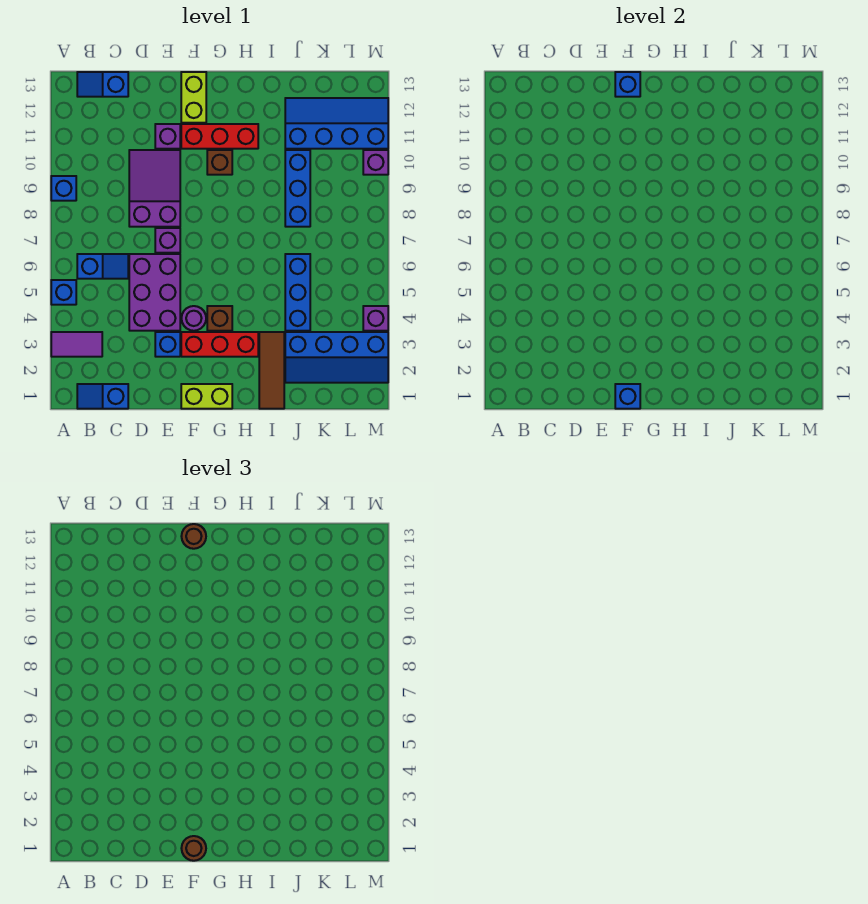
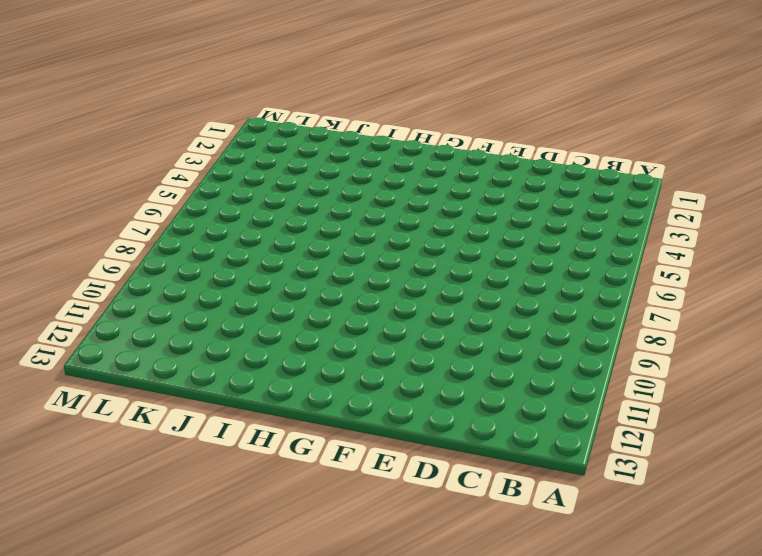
none -> purple tile A3:B3 level 1
none -> blue brick A5 level 1
none -> blue brick A9 level 1

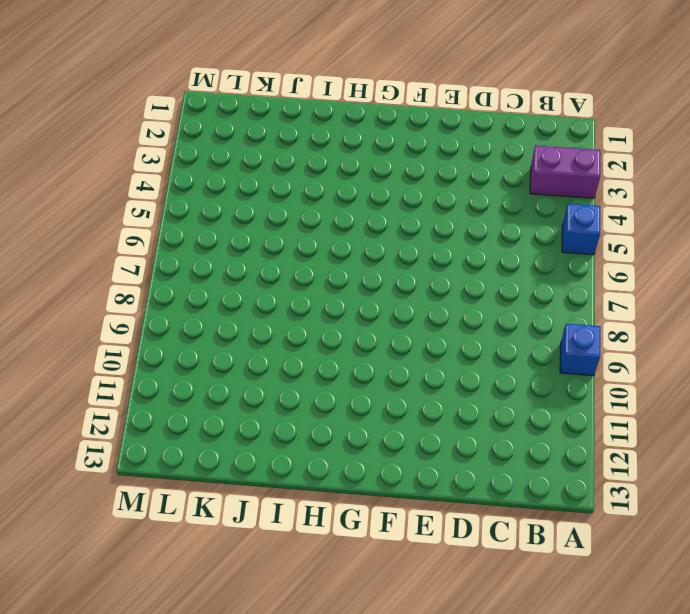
purple brick A3:B3 level 1 -> purple tile A3:B3 level 1
none -> blue slope B1:C1 level 1 top C
none -> blue slope B6:C6 level 1 top B
none -> blue slope B13:C13 level 1 top C

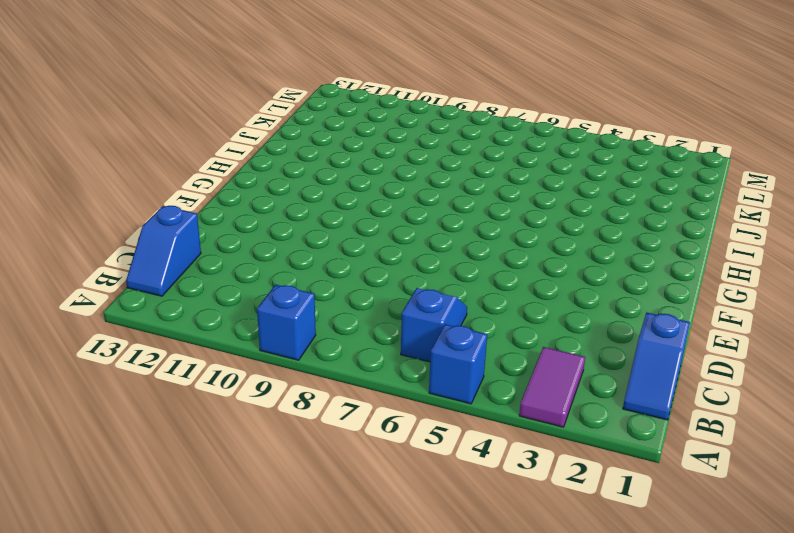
none -> purple brick D4:E6 level 1
none -> purple slope D8:E10 level 1 top 8
none -> blue brick E3 level 1

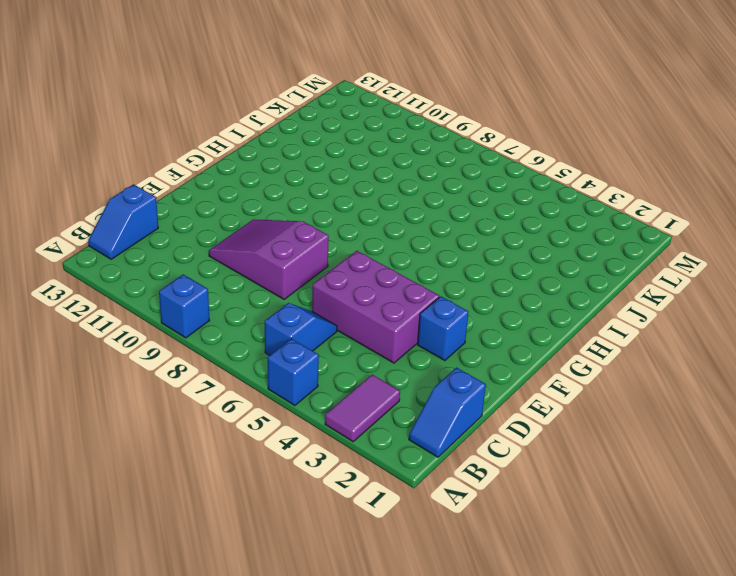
none -> purple brick E7 level 1
none -> purple brick E11 level 1
none -> lime brick F1:G1 level 1

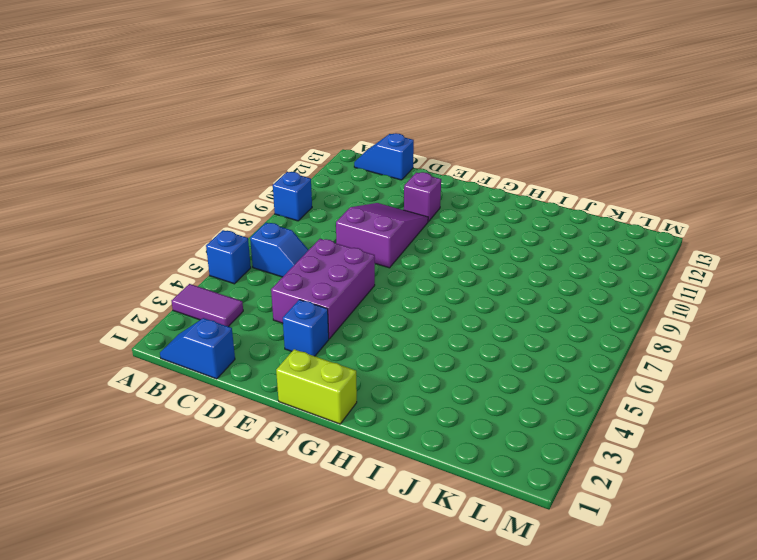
none -> purple brick E7 level 1
none -> red brick F3:H3 level 1
none -> purple round brick F4 level 1

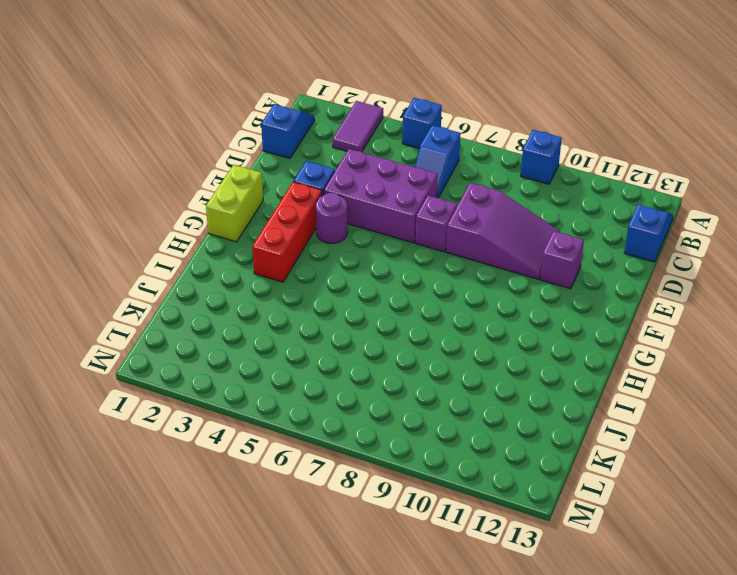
none -> red brick F11:H11 level 1
none -> lime brick F12:F13 level 1
none -> brown brick G4 level 1

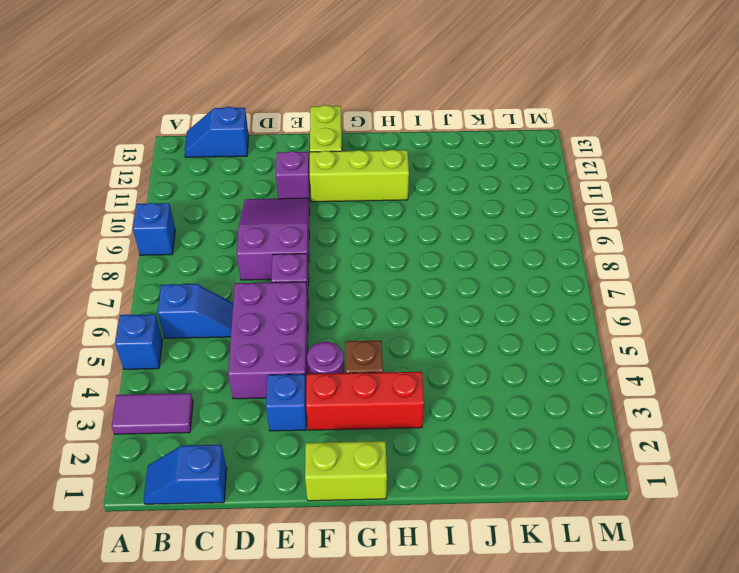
lime brick F11:H11 level 1 -> red brick F11:H11 level 1
none -> brown brick G10 level 1
none -> brown tile I1:I3 level 1
none -> blue slope J2:M3 level 1 top 3

